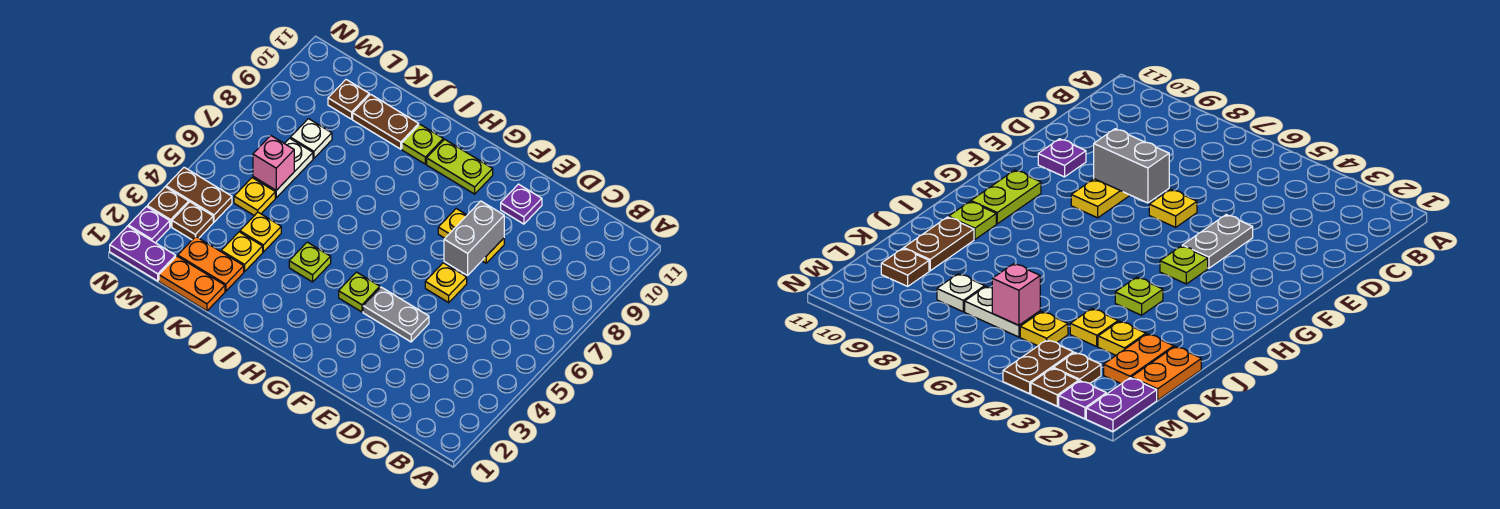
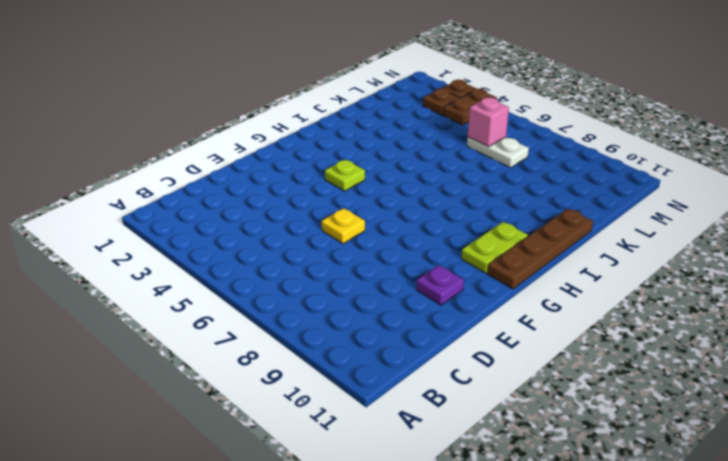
brown plate G11:J11 level 1 -> none
none -> grey plate E4:F4 level 1
none -> yellow plate E8:F8 level 1
none -> lime plate I4 level 1

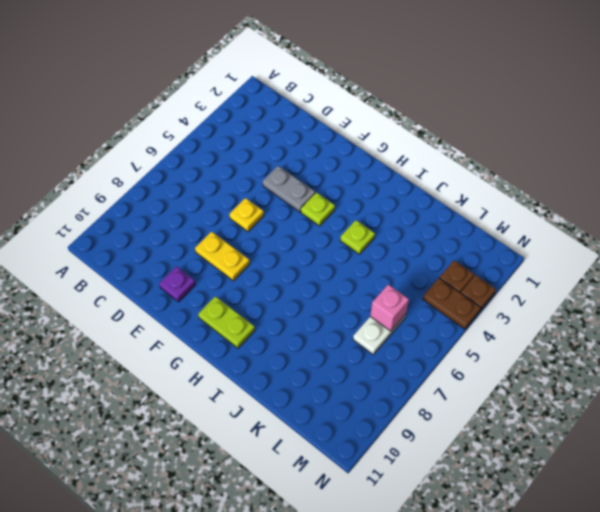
none -> lime plate I10 level 1
none -> brown plate J10:K10 level 1
none -> orange plate K1:L1 level 1

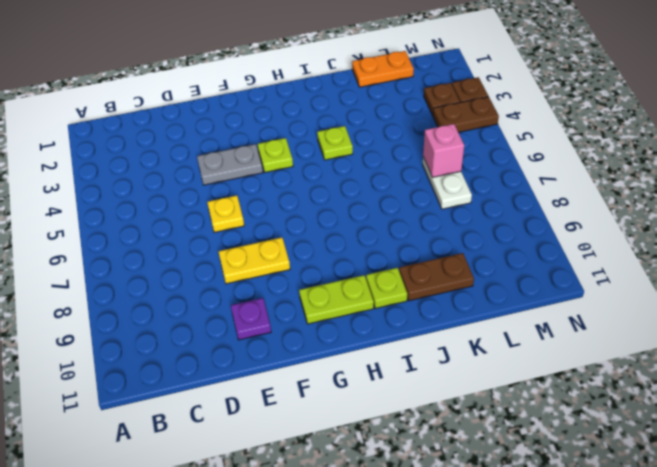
none -> orange plate K2:L2 level 1
none -> yellow plate K3 level 1
none -> yellow plate K4 level 1

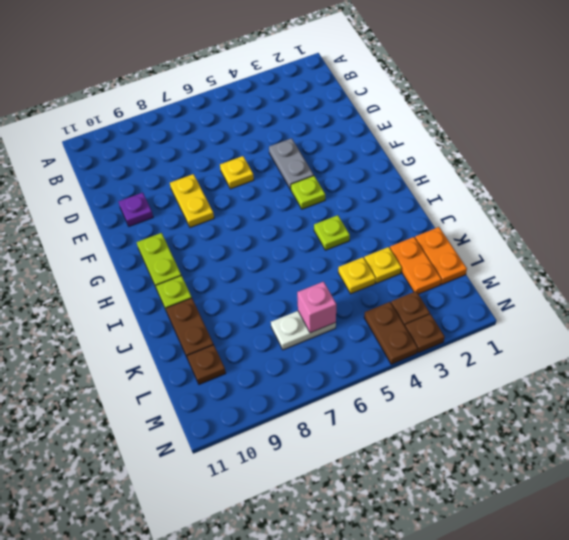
none -> yellow plate L5 level 1
none -> white plate L8 level 1
none -> purple plate M1:N1 level 1

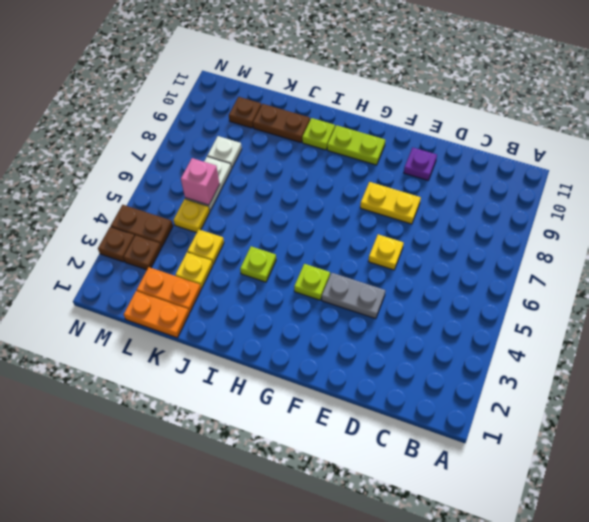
none -> purple plate M1:N1 level 1
none -> purple plate N2 level 1
none -> grey brick E7:E8 level 2

